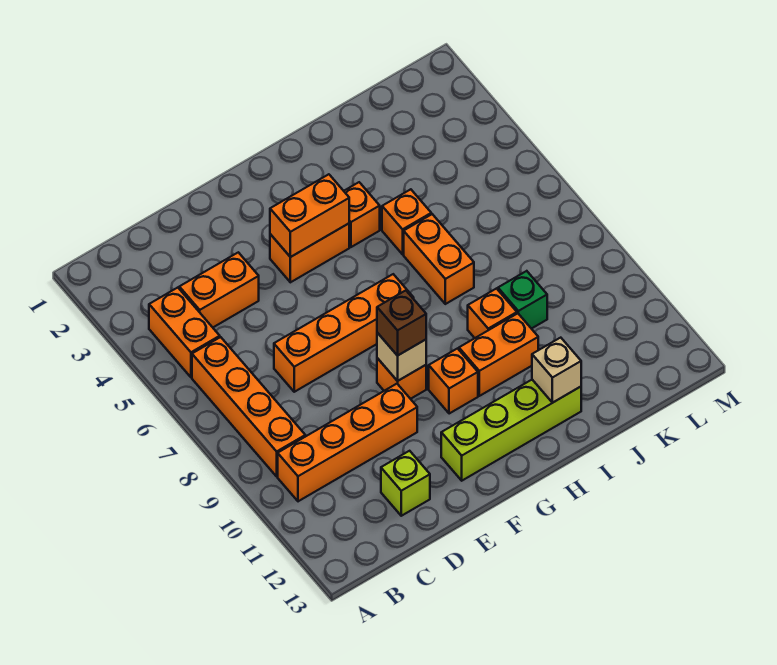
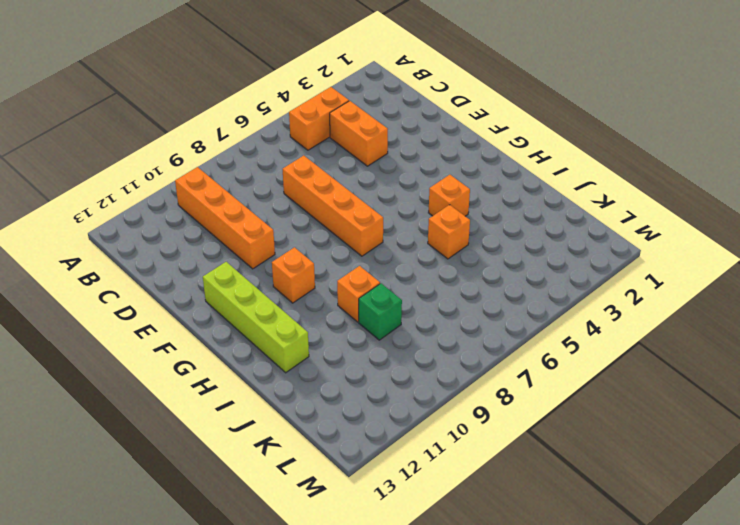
none -> orange brick B6:B9 level 1
none -> lime brick D12 level 1
none -> orange brick F4:G4 level 1

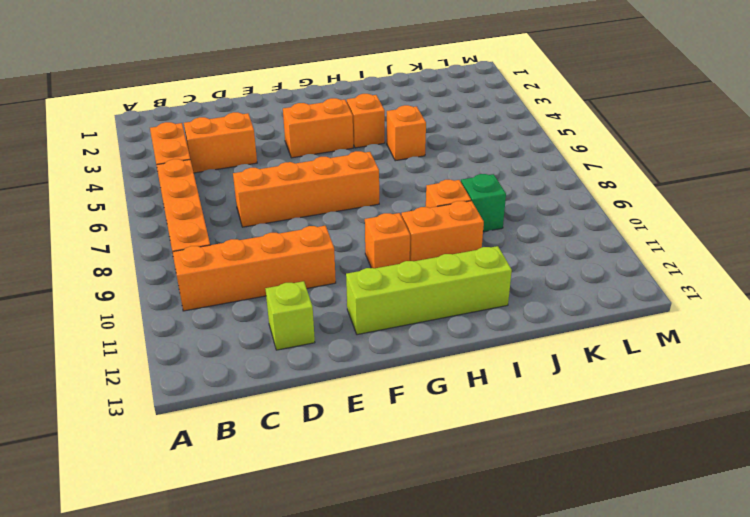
none -> orange brick F9 level 1
none -> orange brick I6:I7 level 1
none -> orange brick F4:G4 level 2

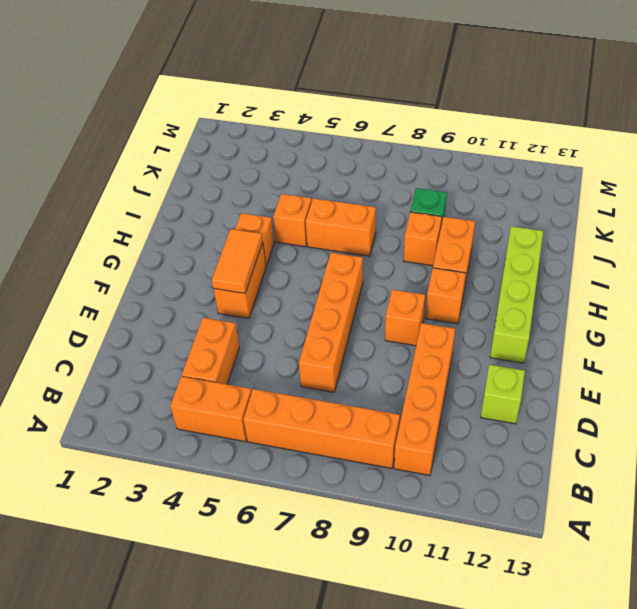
orange tile F4:G4 level 2 -> orange brick F4:G4 level 2
none -> tan brick F9 level 2
none -> tan brick I12 level 2
none -> brown brick F9 level 3

